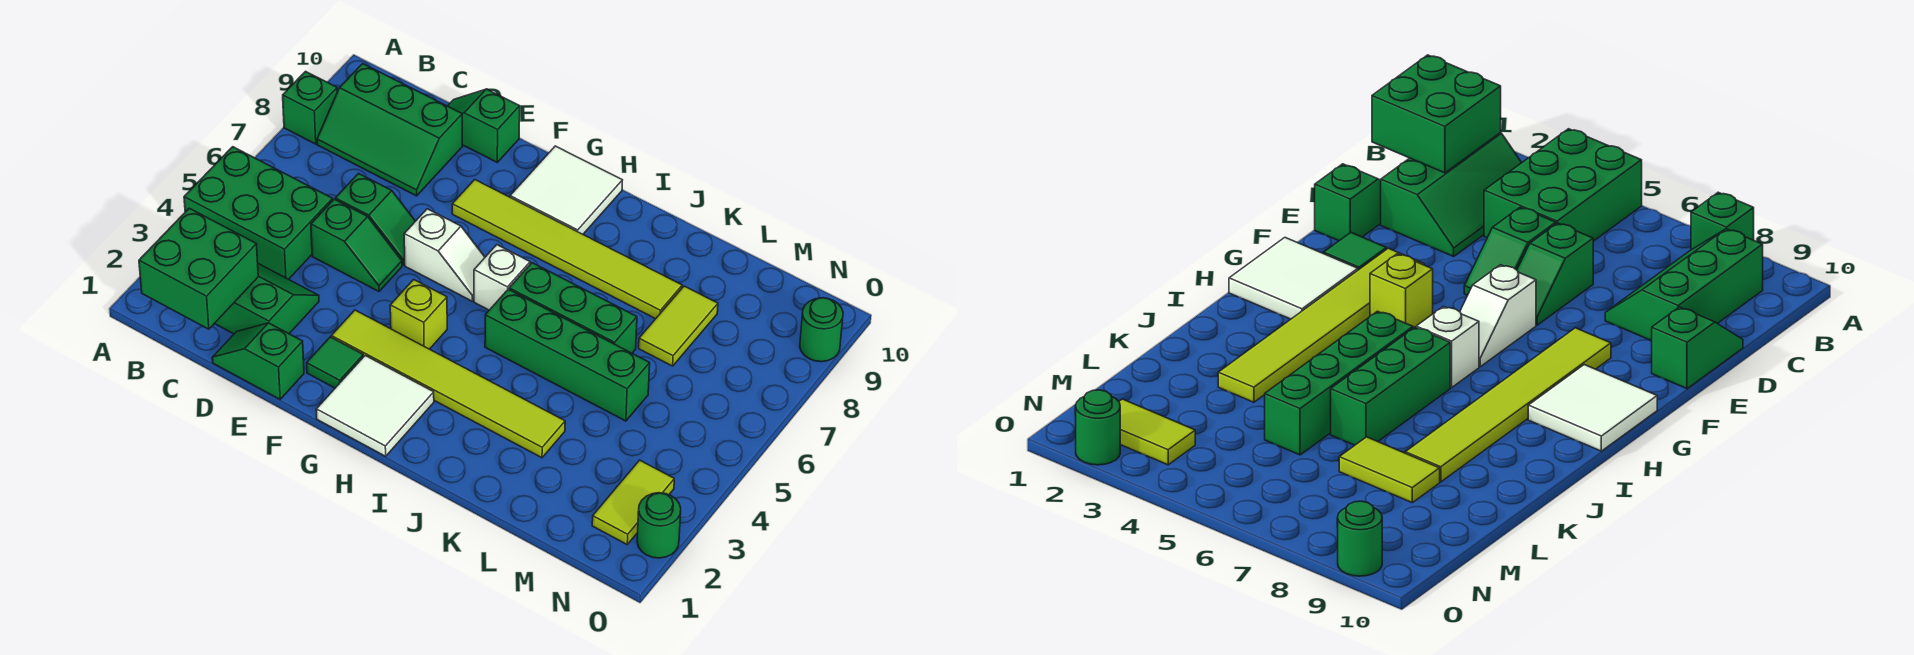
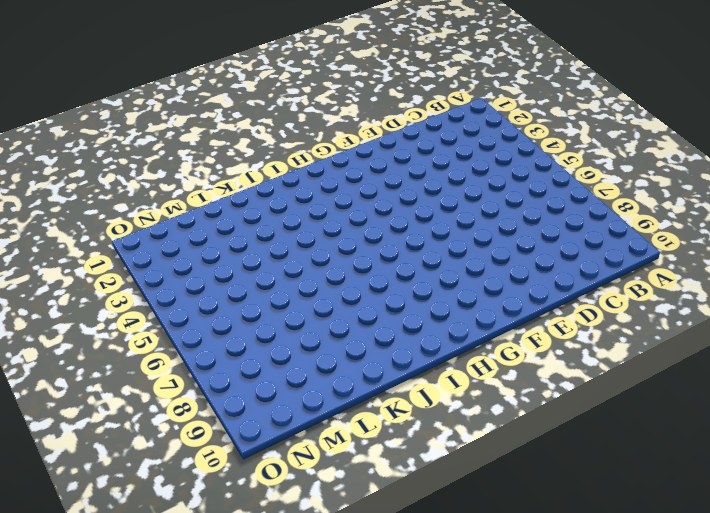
none -> green brick A4:C5 level 1
none -> green brick A8 level 1
none -> green slope B2:D3 level 1 top 2

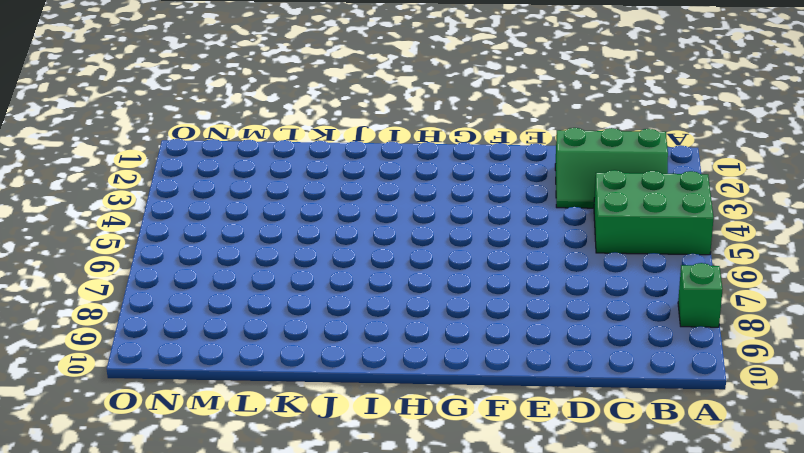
none -> green slope B8:D9 level 1 top 9
none -> green slope D1:E1 level 1 top E
none -> green slope D5:E5 level 1 top D

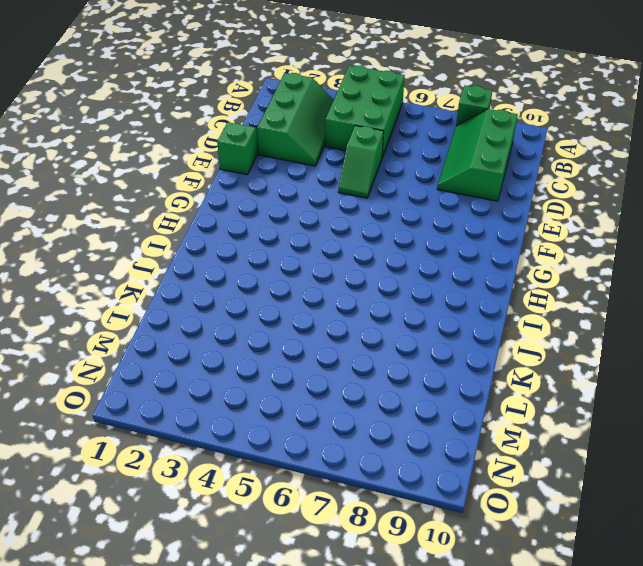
none -> green slope D6:E6 level 1 top D
none -> green slope D10:E10 level 1 top E
none -> green tile F2 level 1

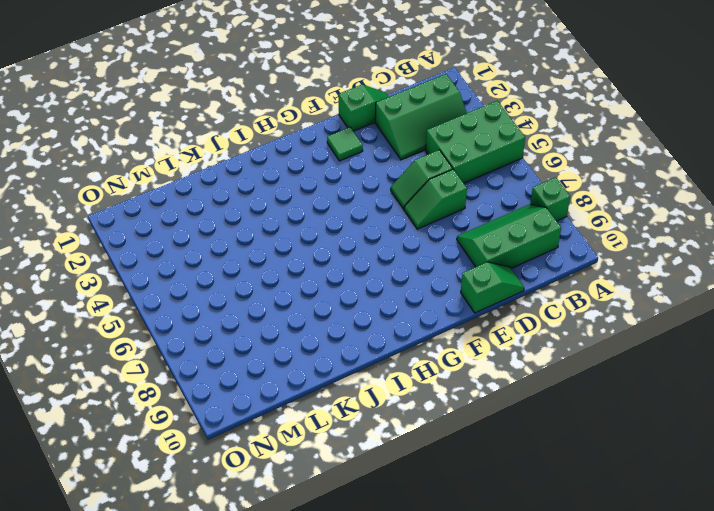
none -> lime tile F3:K3 level 1
none -> white slope F6:G6 level 1 top F
none -> lime tile F8:K8 level 1

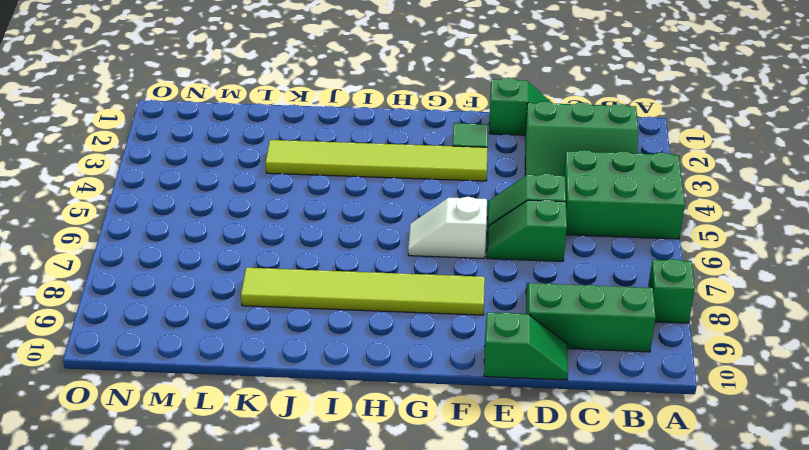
none -> white tile G1:H2 level 1
none -> lime brick G4 level 1
none -> white tile G9:H10 level 1

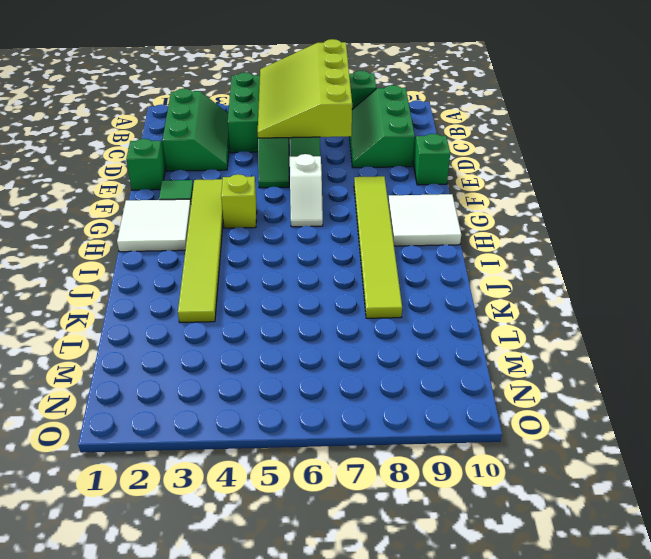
lime slope A5:D7 level 2 top 7 -> none
none -> white brick H6 level 1
none -> green brick I5:L5 level 1
none -> green brick I6:K6 level 1

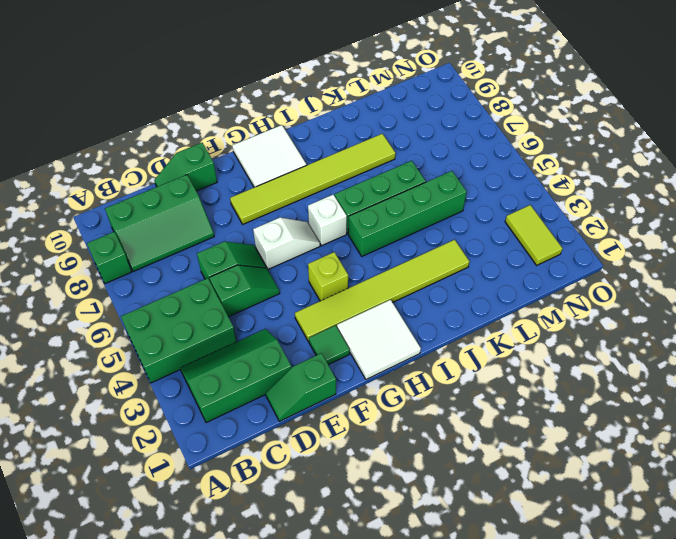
none -> lime tile L7:L8 level 1
none -> green round brick O2 level 1
none -> green round brick O9 level 1

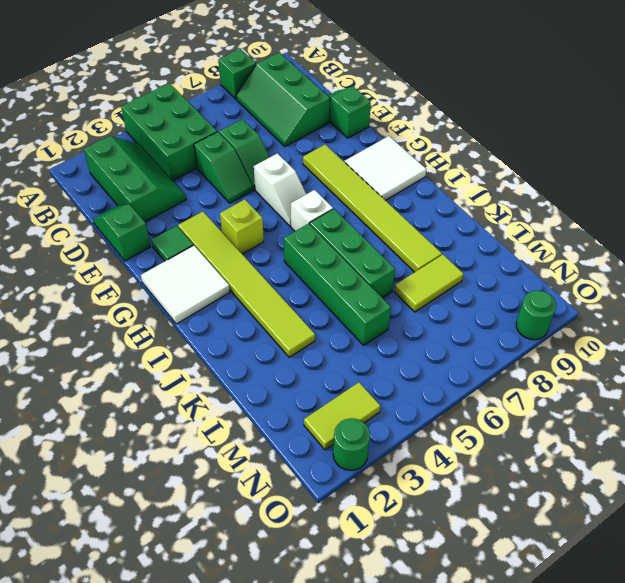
none -> green brick B1:C2 level 2

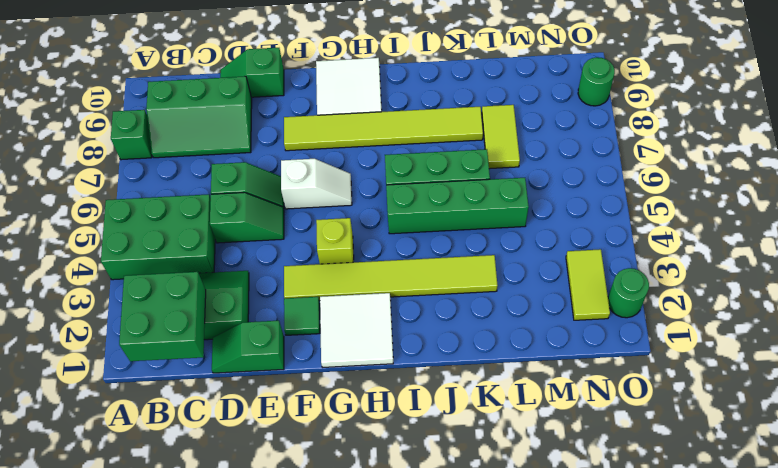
none -> white brick H6 level 1

